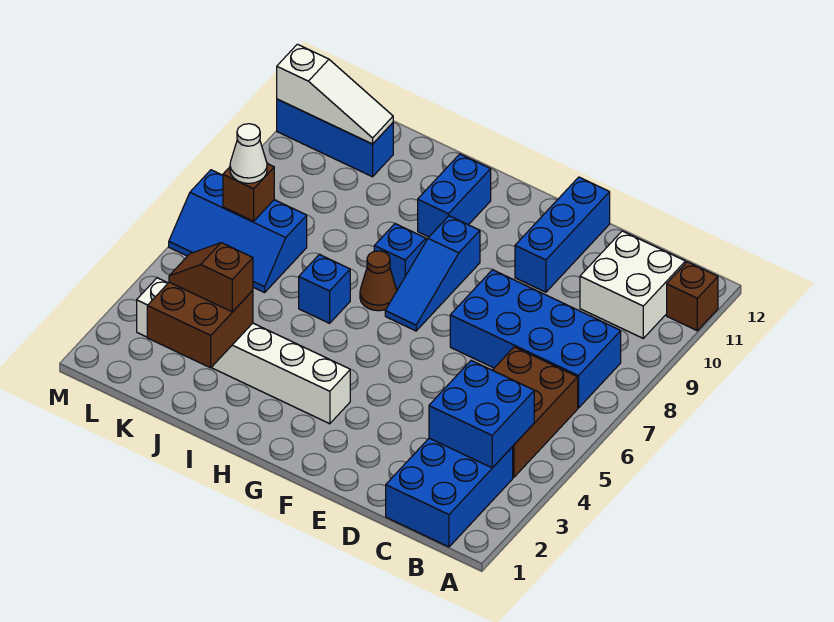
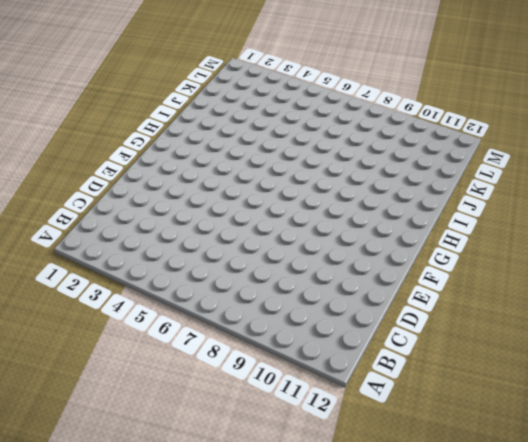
none -> brown brick A11 level 1
none -> blue brick B1:C3 level 1
none -> brown brick B4:C6 level 1

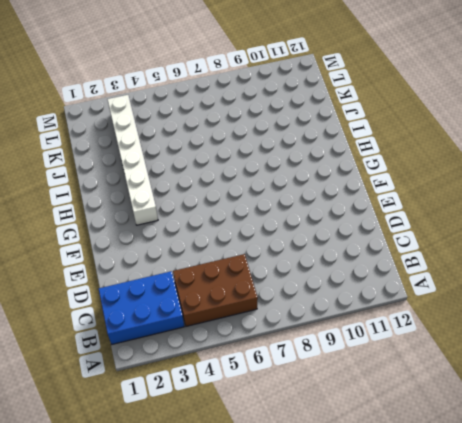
none -> brown brick A11 level 1
none -> blue brick B7:E8 level 1
none -> white brick B10:C11 level 1

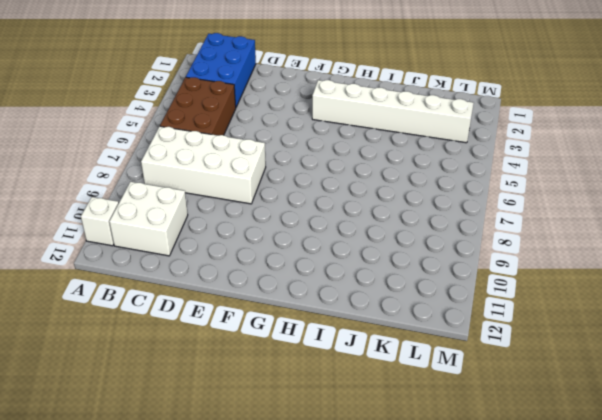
white brick A11 level 1 -> brown brick A11 level 1
white brick B7:E8 level 1 -> blue brick B7:E8 level 1
none -> blue brick E10:E12 level 1
none -> blue slope G7:G9 level 1 top 9
none -> brown cone H7 level 1

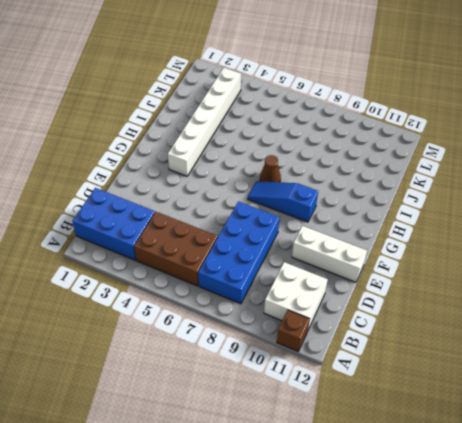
white brick E10:E12 level 1 -> blue brick E10:E12 level 1
none -> blue brick H8 level 1
none -> blue brick H10:H11 level 1
none -> blue brick I6 level 1

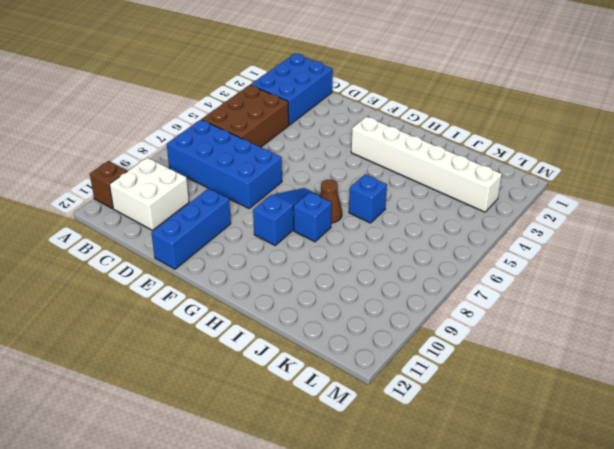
none -> blue brick H10:H11 level 1
none -> blue slope K6:M7 level 1 top 7
none -> blue brick K11:M11 level 1

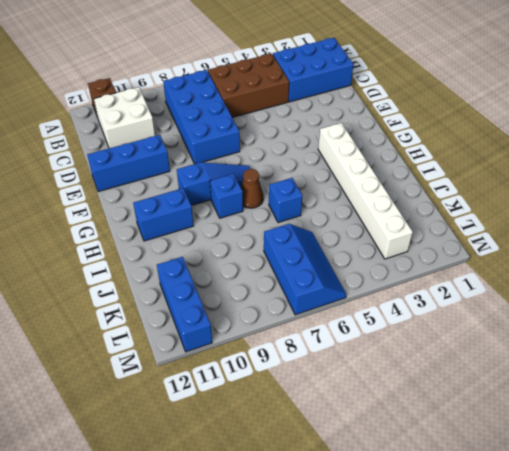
none -> blue brick B3:C4 level 2
none -> brown brick J2:K3 level 2
none -> white slope K11:M11 level 2 top M

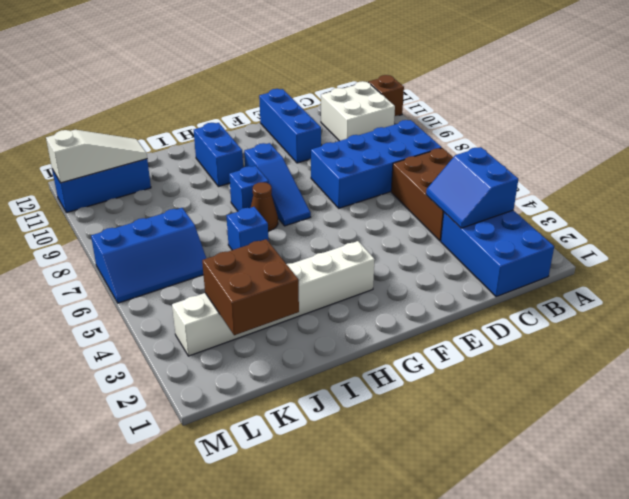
blue slope B3:C4 level 2 top B -> blue brick B3:C4 level 2
none -> brown brick L7 level 2
none -> brown slope J3:K3 level 3 top J
none -> white cone L7 level 3

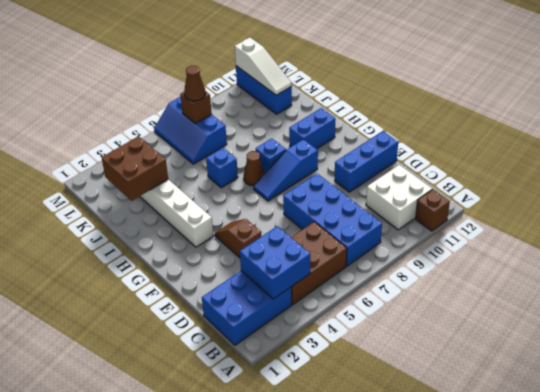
brown slope E4:F4 level 1 top E -> brown slope J3:K3 level 3 top J
brown cone L7 level 3 -> white cone L7 level 3

